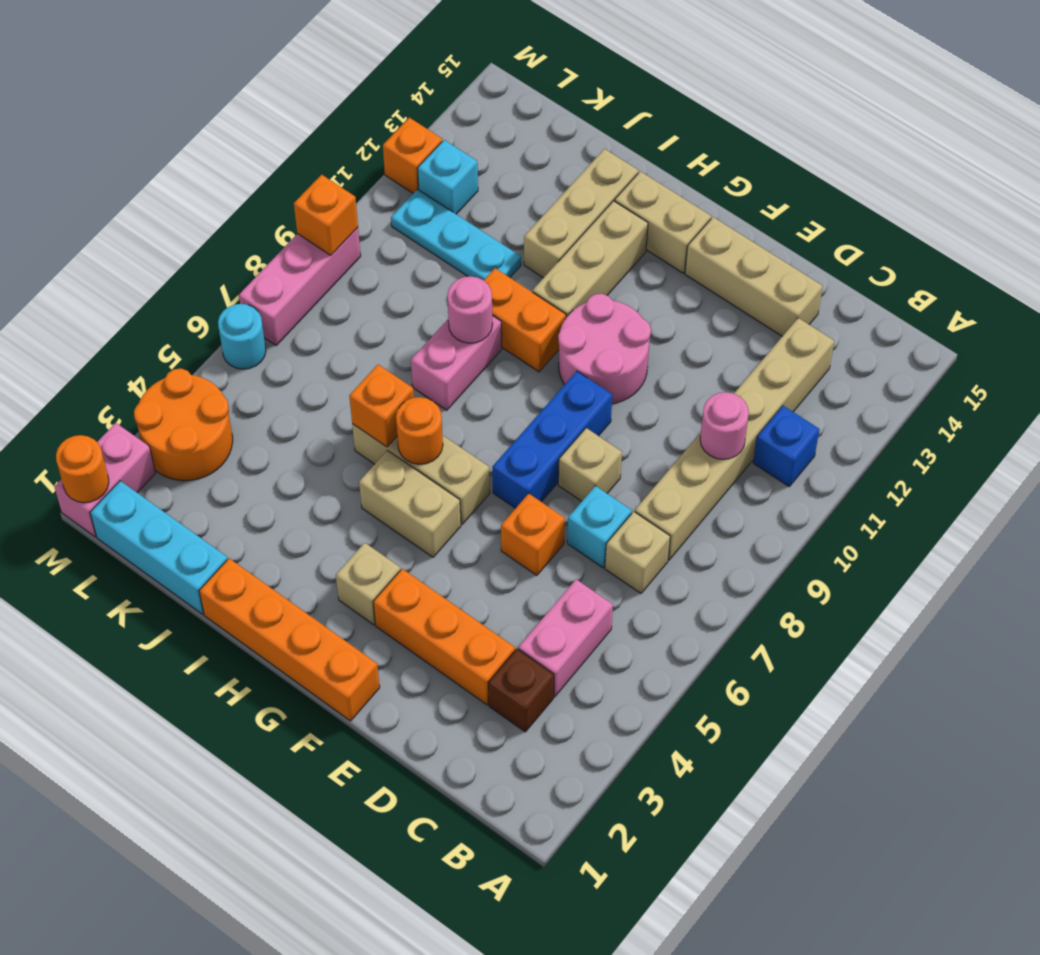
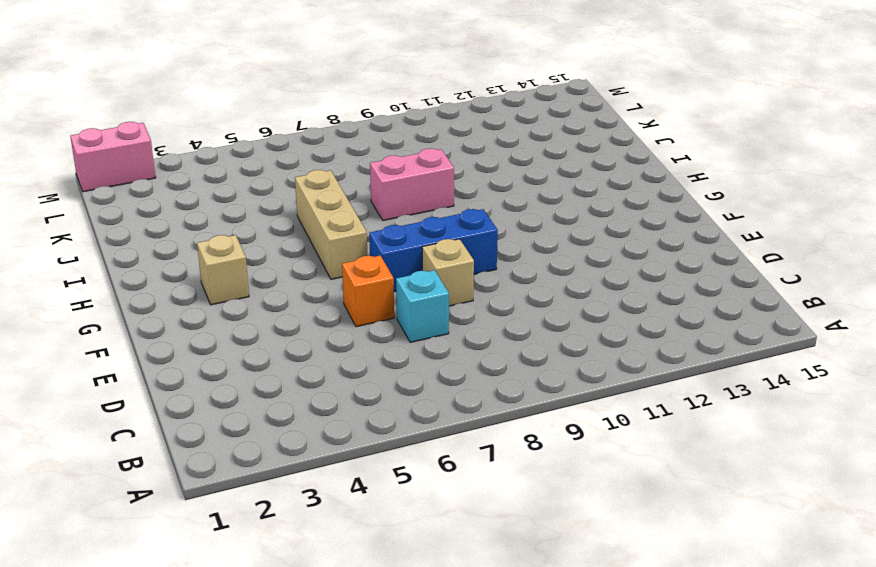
none -> blue brick B11 level 1
none -> brown brick C3 level 1
none -> pink brick C4:C5 level 1
none -> tan brick C7 level 1

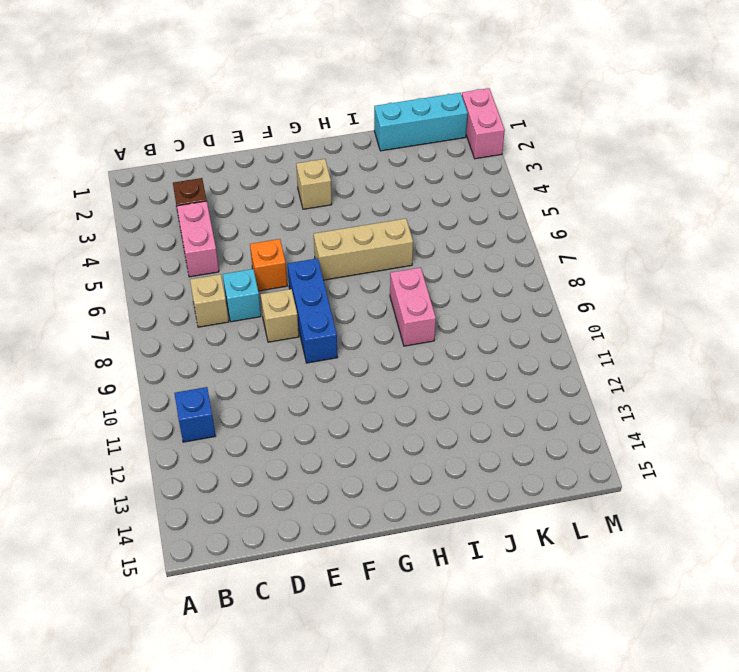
none -> tan brick C8:C13 level 1
none -> orange brick D3:F3 level 1
none -> tan brick D14:F14 level 1
none -> orange brick F1:I1 level 1

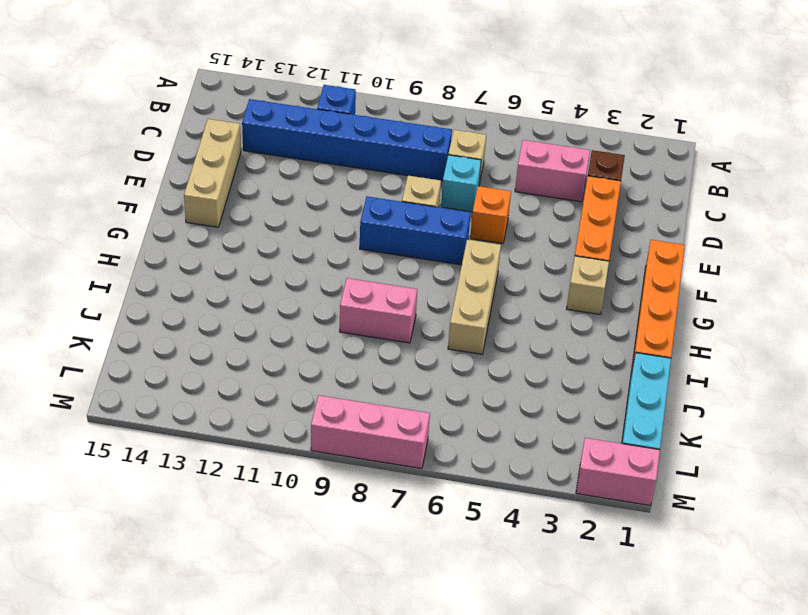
blue brick C8:C13 level 1 -> tan brick C8:C13 level 1
none -> pink round brick F10:G11 level 1
none -> tan brick G5:H5 level 1
none -> tan brick G14:H14 level 1
none -> orange brick H10:I10 level 1

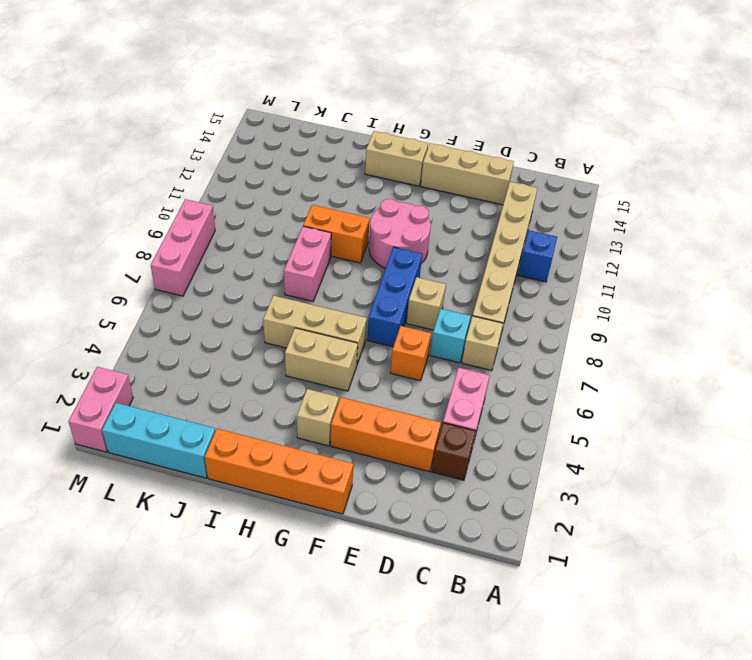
none -> tan brick H11:H13 level 1
none -> tan brick I12:I14 level 1
none -> cyan plate J11:L11 level 1
none -> orange round brick L3:M4 level 1

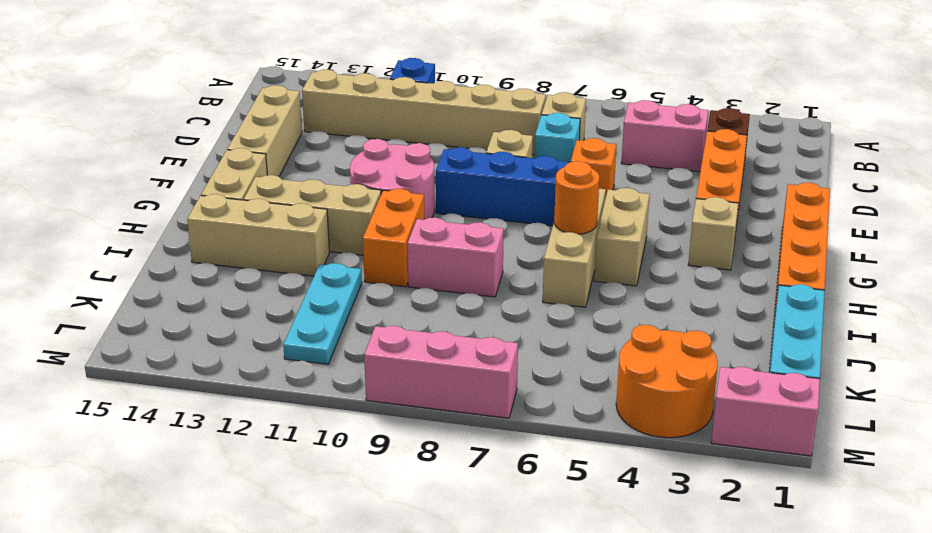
none -> cyan brick L12 level 1
none -> cyan round brick M6 level 1
none -> orange brick M12 level 1
none -> pink round brick C10 level 2

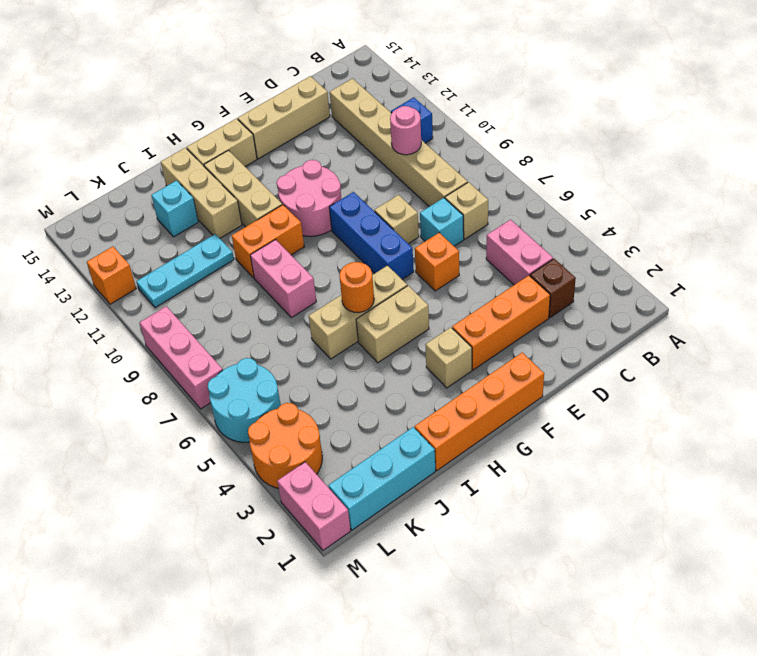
cyan brick J13 level 1 -> cyan brick L12 level 1
cyan round brick L5:M6 level 1 -> cyan round brick M6 level 1
none -> orange brick I6 level 2
none -> pink round brick I9 level 2
none -> orange round brick M1 level 2
none -> orange brick M9 level 2

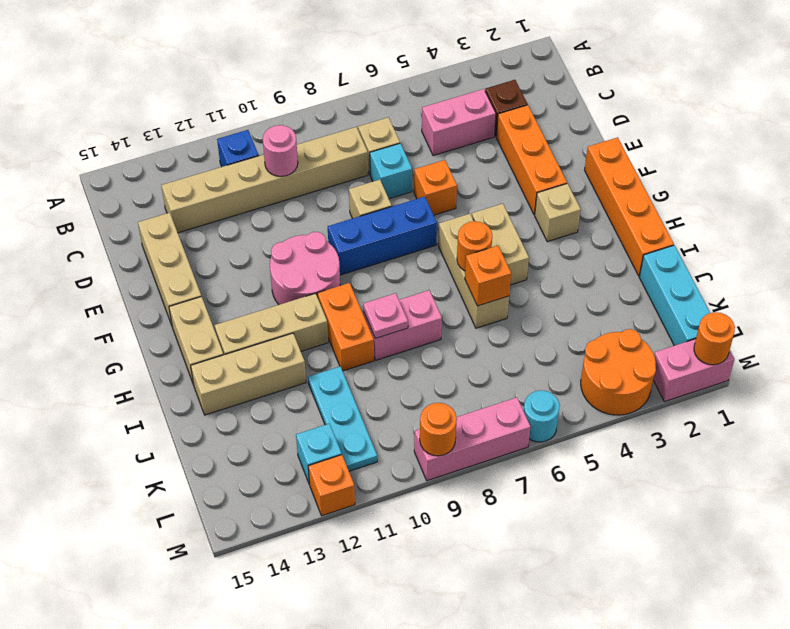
pink plate I9 level 2 -> pink round brick I9 level 2
orange round brick M9 level 2 -> orange brick M9 level 2

